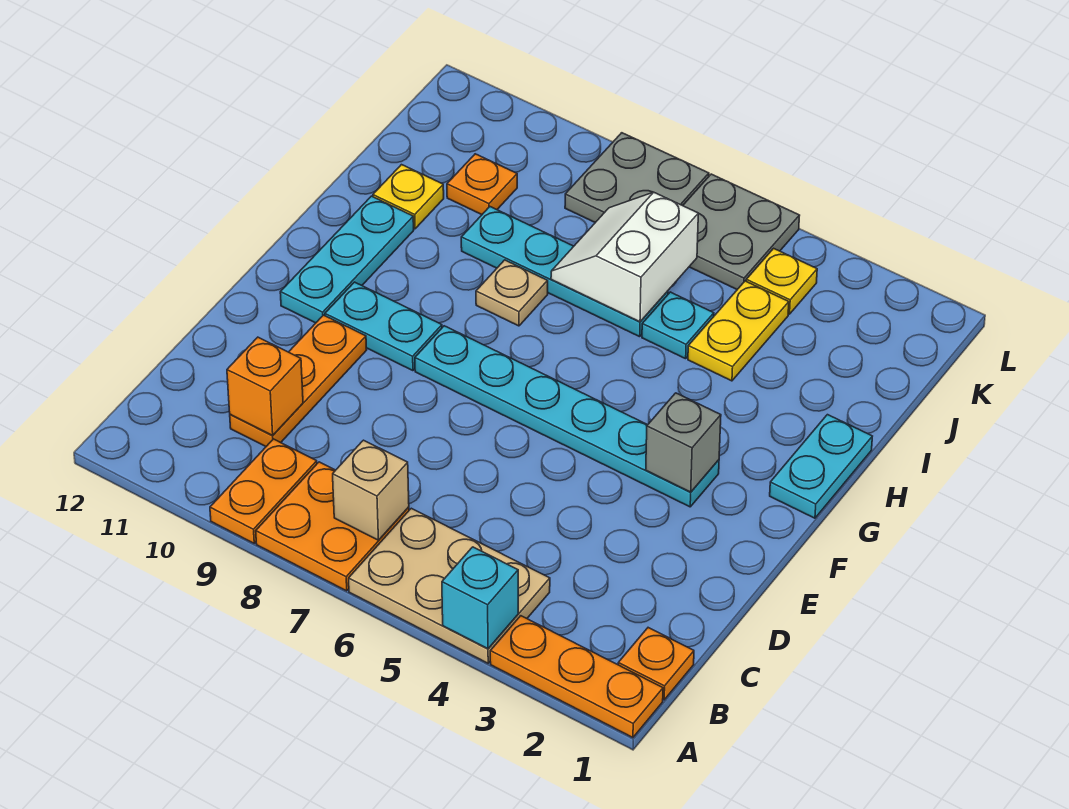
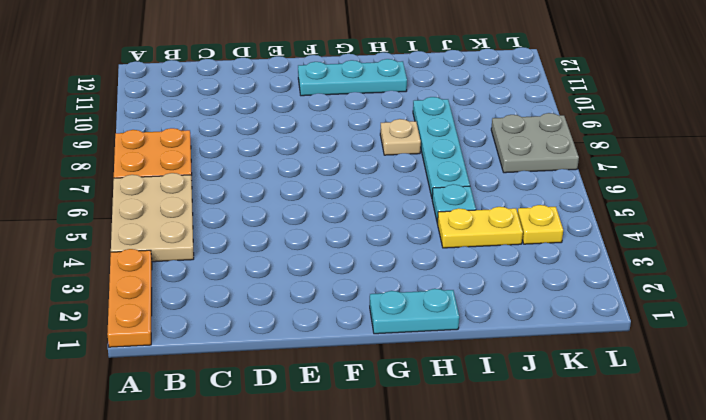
none -> orange plate A9:B9 level 1
none -> orange plate B1 level 1
none -> orange plate C10:E10 level 1

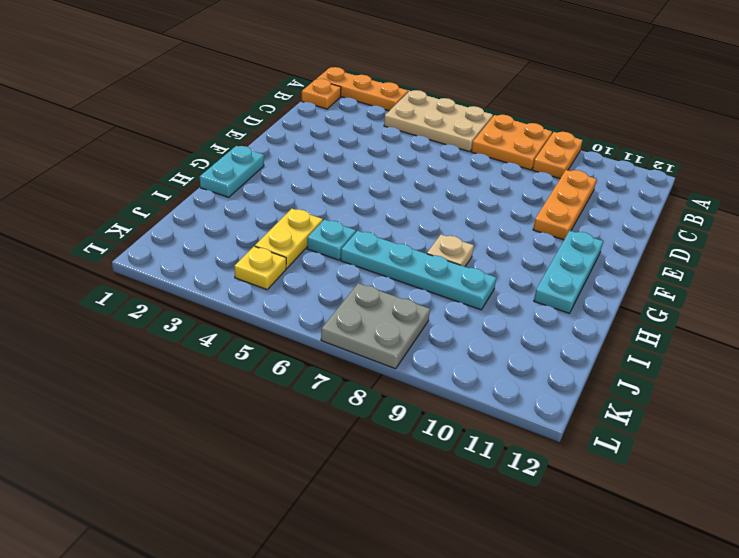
none -> cyan plate F3:F8 level 1
none -> cyan plate F9:F10 level 1
none -> yellow plate I11 level 1

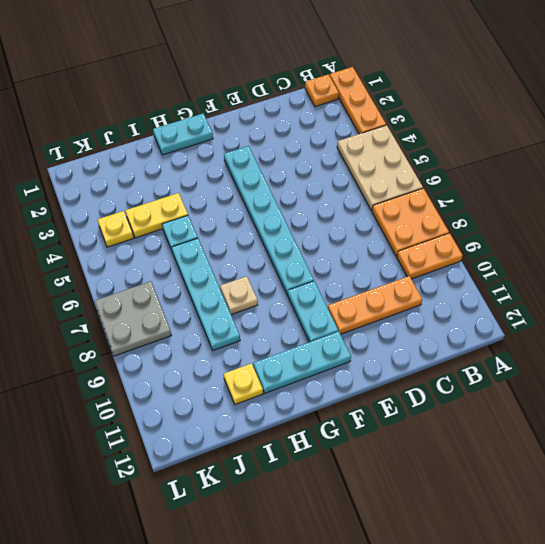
none -> orange plate J10 level 1
none -> grey plate K5:L6 level 1
none -> cyan brick A4 level 2

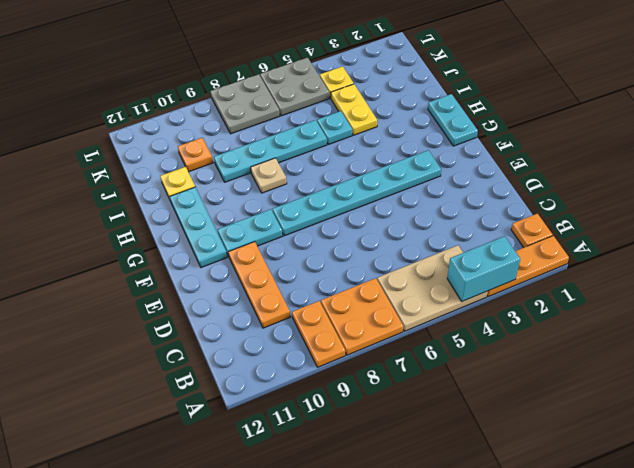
cyan brick A3:A4 level 2 -> cyan brick A4 level 2
none -> tan brick B7 level 2
none -> orange brick C10 level 2
none -> grey brick F3 level 2

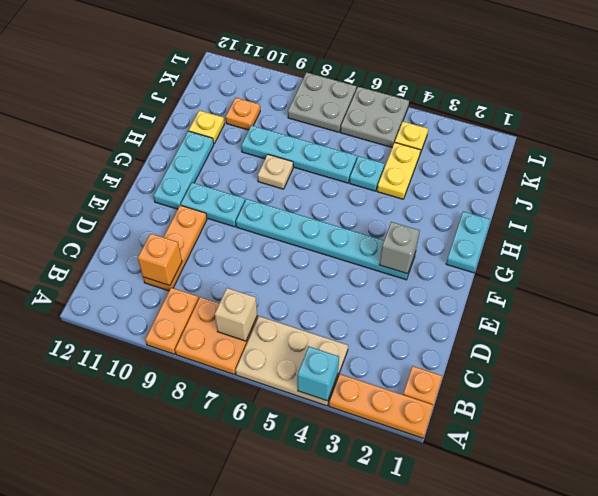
none -> white slope I6:J7 level 2 top 6

